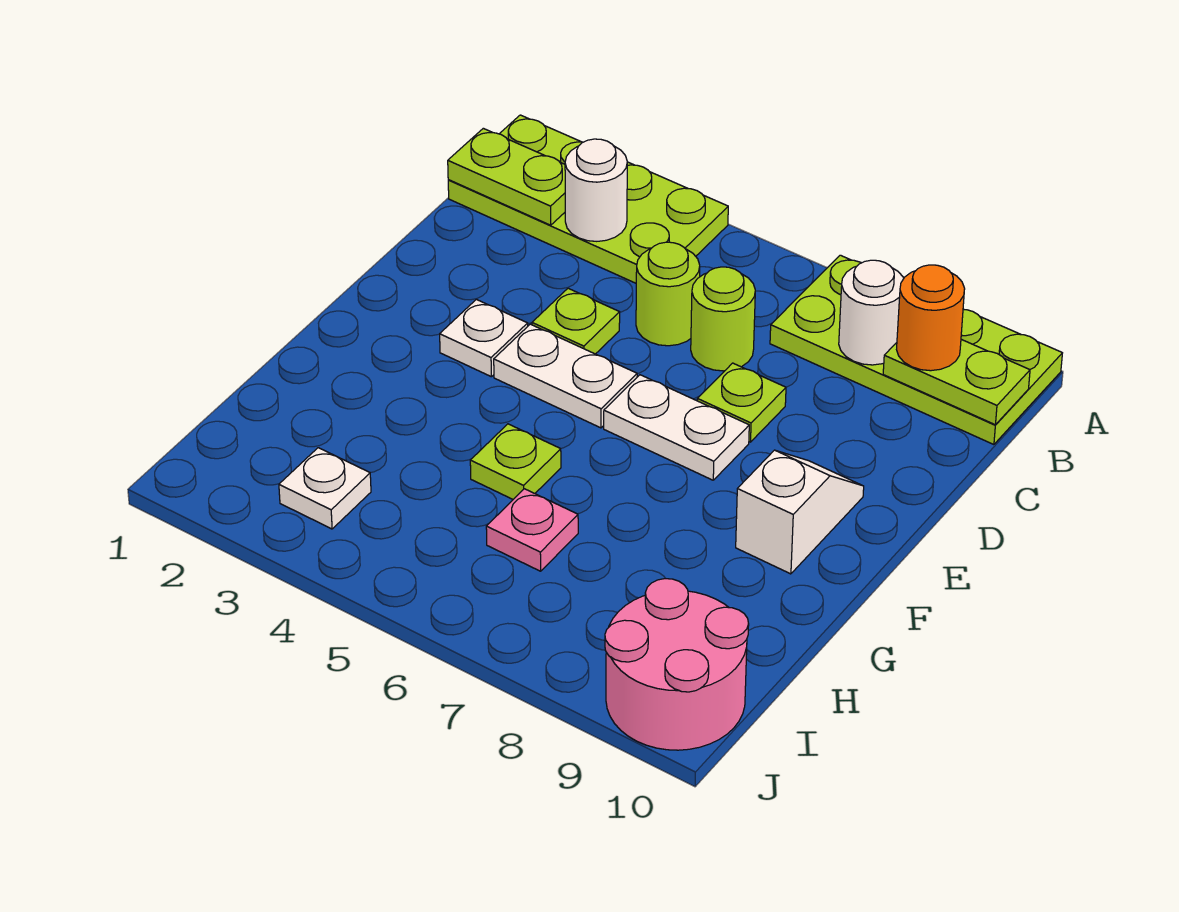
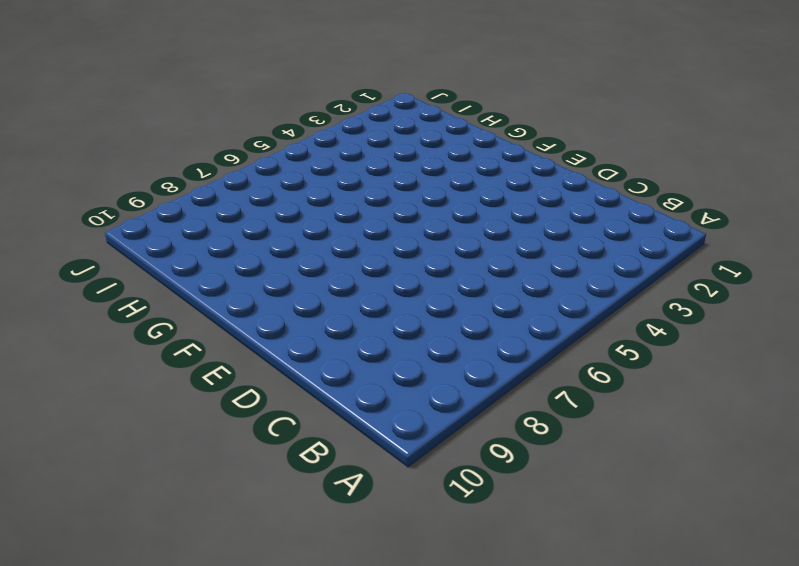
none -> lime plate A1:B4 level 1
none -> lime plate A7:B10 level 1
none -> lime round brick C5 level 1

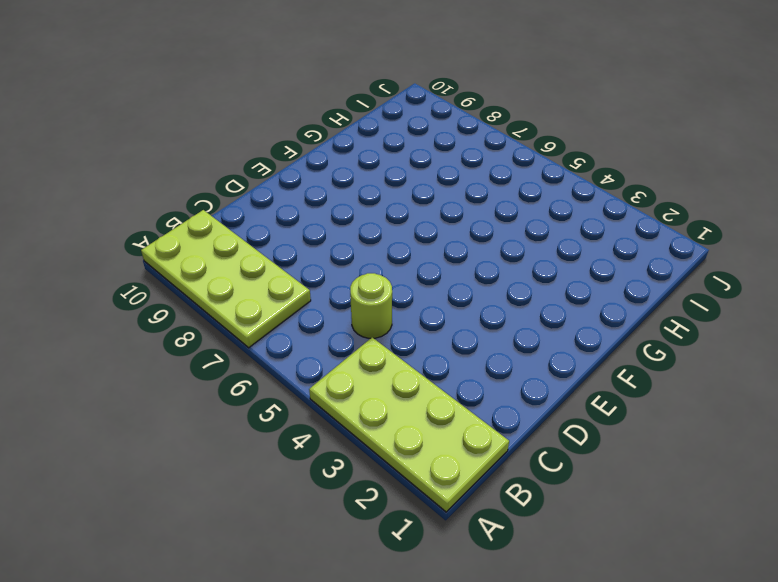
none -> lime round brick C6 level 1
none -> lime plate D4 level 1
none -> lime plate D7 level 1

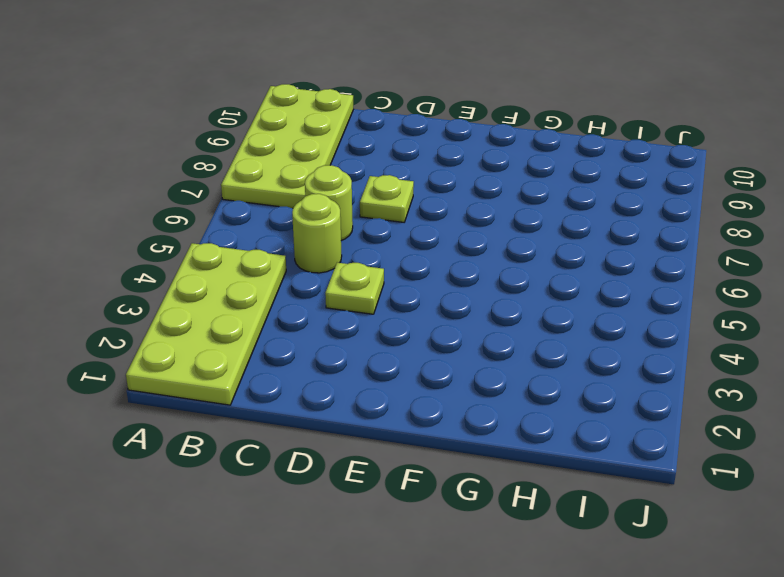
none -> white plate E3 level 1
none -> white plate E4:E5 level 1
none -> white plate E6:E7 level 1

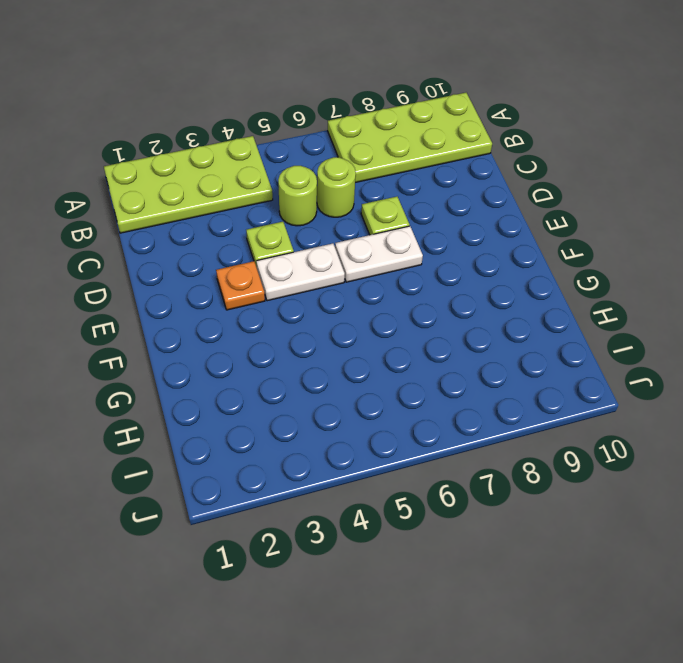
orange plate E3 level 1 -> white plate E3 level 1
none -> white slope E9:F9 level 1 top F
none -> lime plate G5 level 1
none -> pink plate H6 level 1

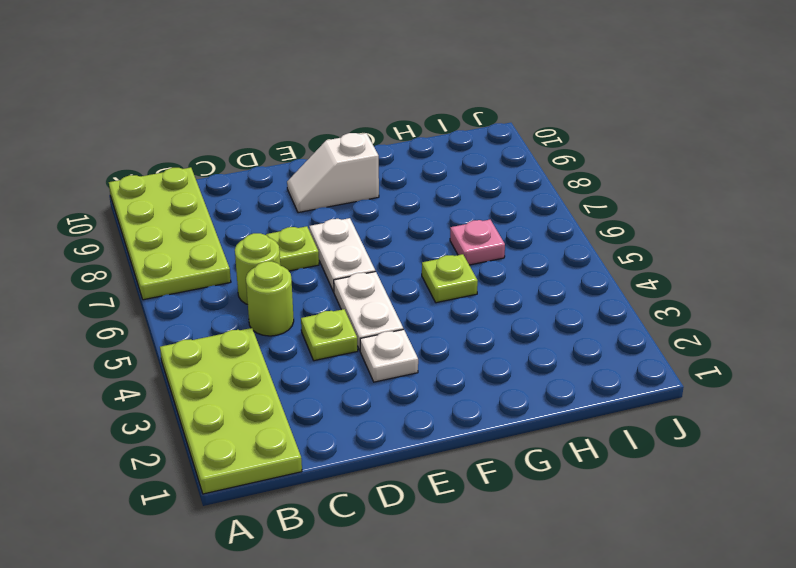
none -> white plate I3 level 1
none -> pink round brick I9:J10 level 1
none -> lime plate B1:B2 level 2

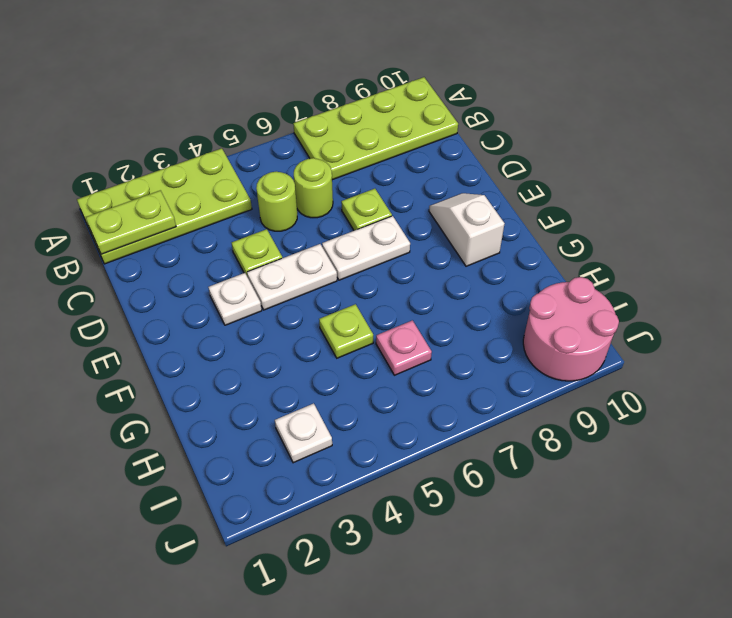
none -> white round brick B3 level 2
none -> white round brick B8 level 2
none -> lime plate B9:B10 level 2

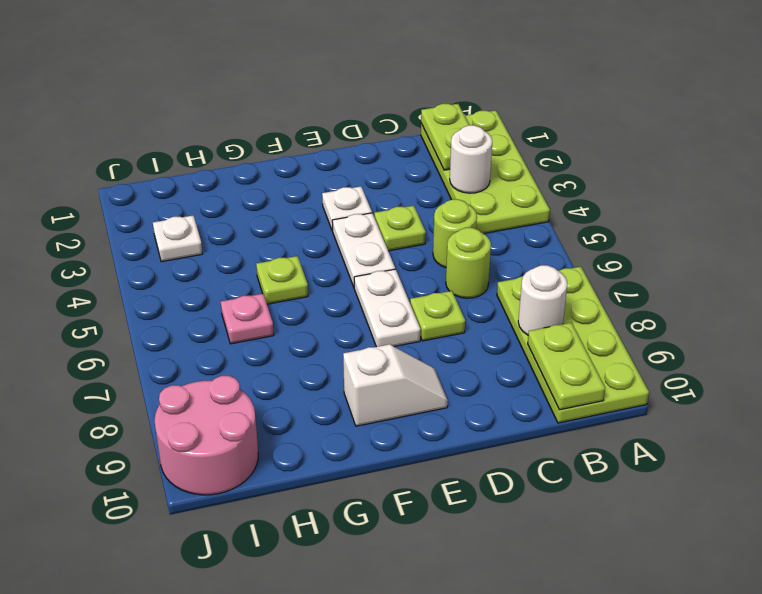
none -> orange round brick B9 level 3

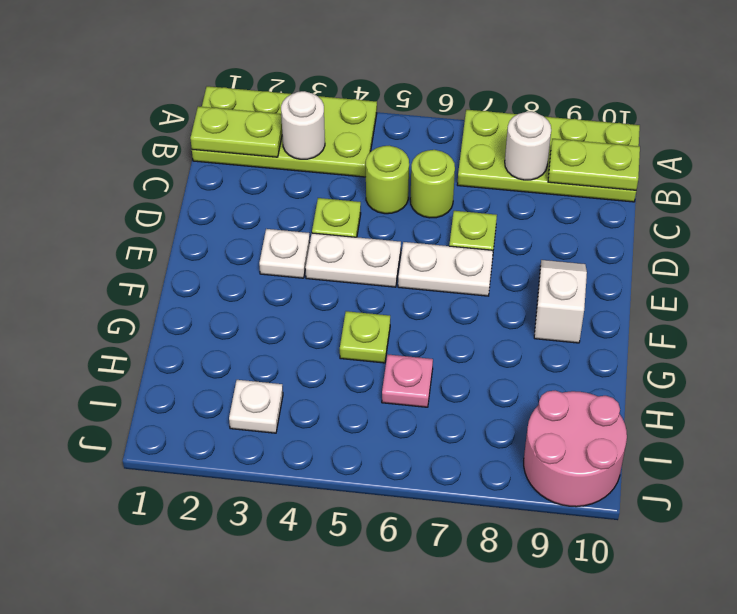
none -> orange round brick B9 level 3

